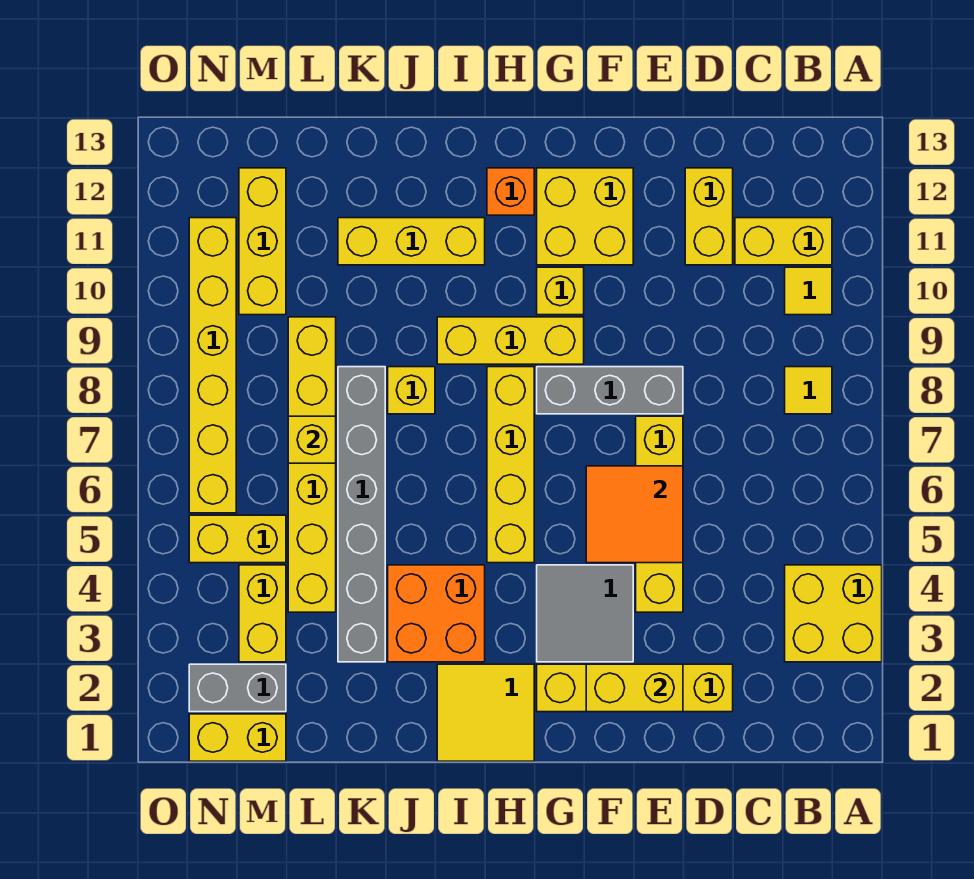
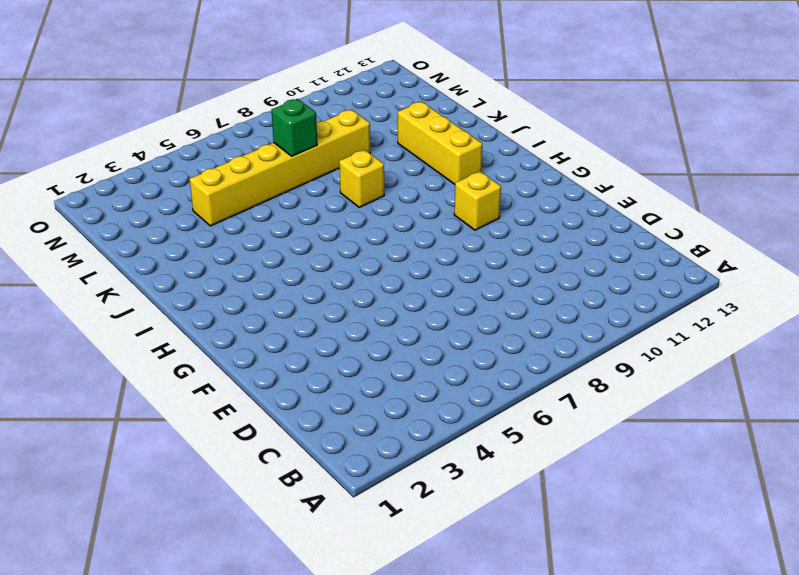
green brick L7 level 2 -> yellow brick L7 level 2
none -> yellow brick A3:B4 level 1
none -> yellow tile B8 level 1
none -> yellow tile B10 level 1

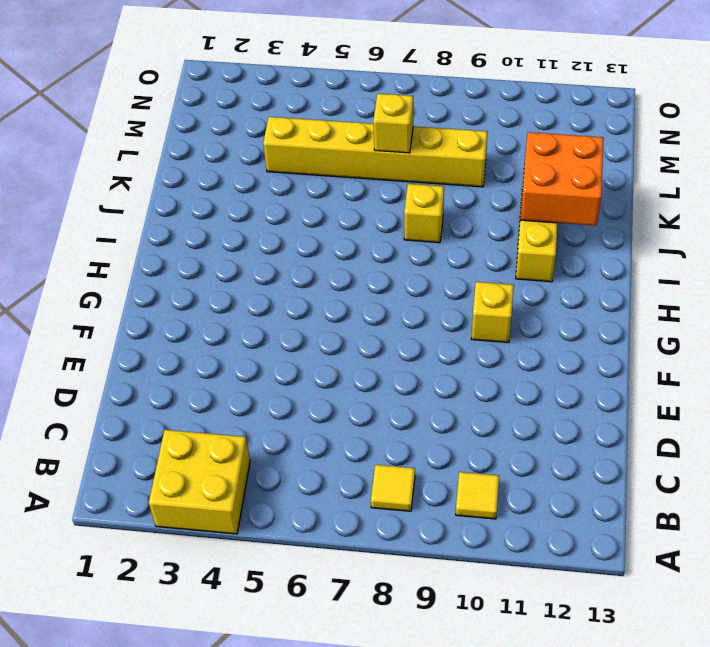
orange brick J11:K12 level 2 -> orange brick I3:J4 level 1
none -> yellow brick B11:C11 level 1
none -> yellow brick D2:G2 level 1
none -> yellow brick D11:D12 level 1

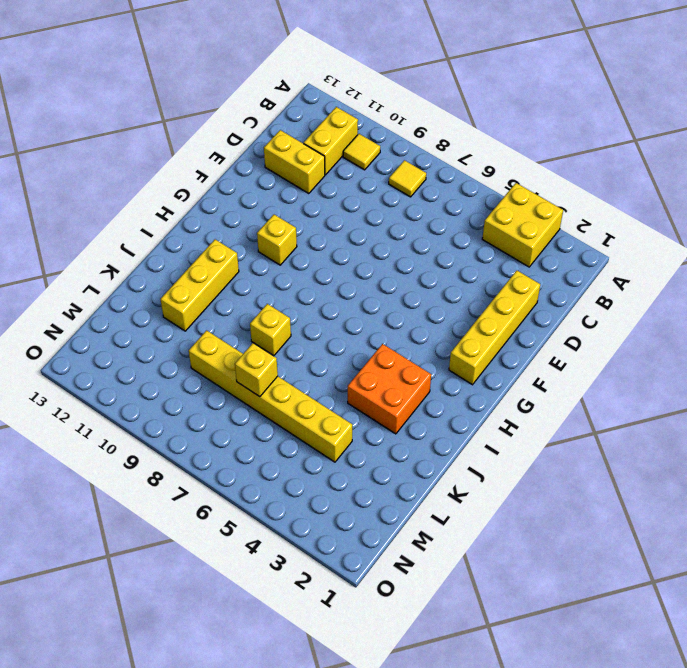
none -> yellow brick E4:E7 level 1
none -> grey brick E8:G8 level 1
none -> grey tile F3:G4 level 1

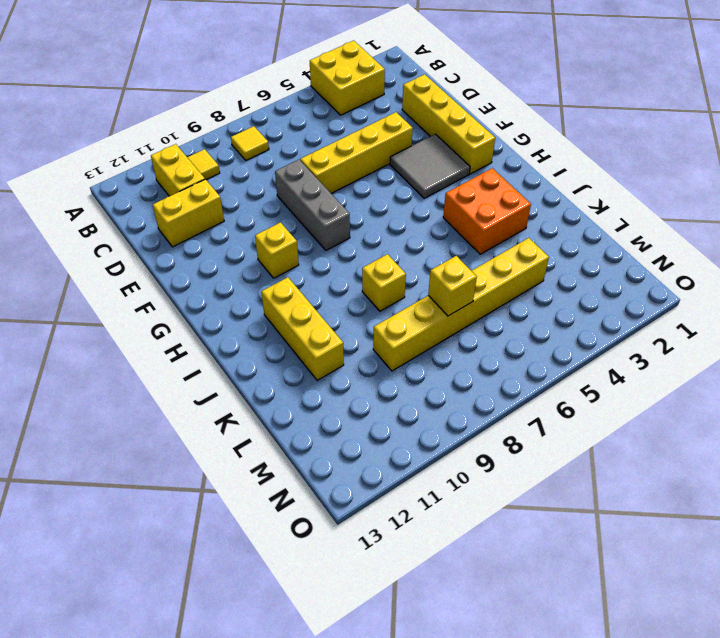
none -> yellow brick F11:G12 level 1
none -> yellow brick G9:I9 level 1
none -> yellow tile H1:I2 level 1

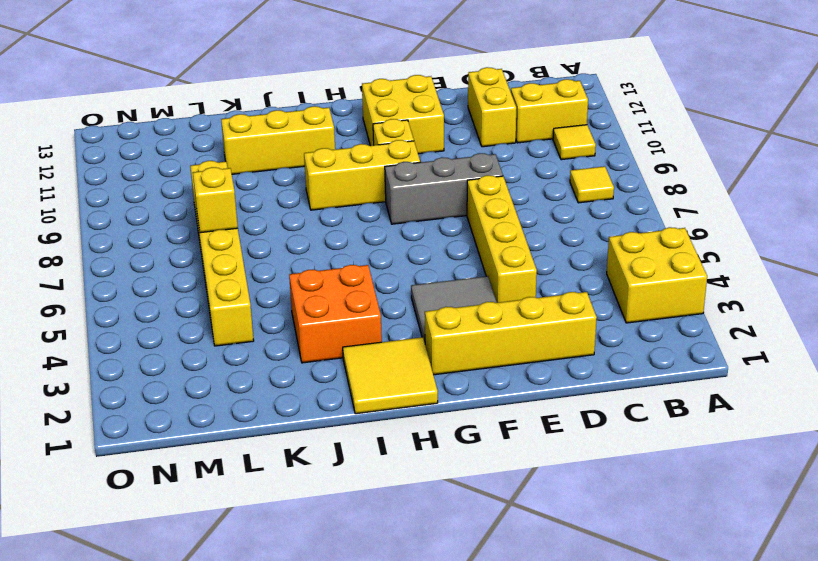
none -> yellow brick H5:H8 level 1
none -> orange brick H12 level 1
none -> yellow brick J8 level 1

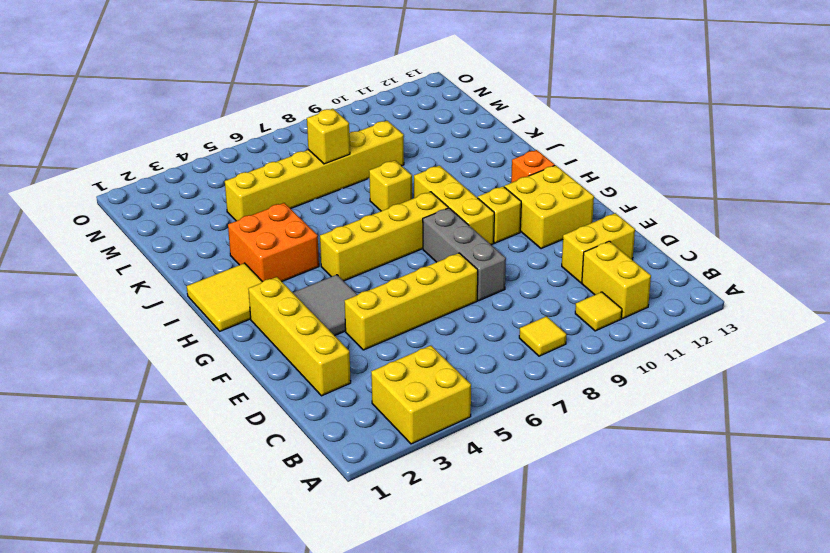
none -> yellow brick I11:K11 level 1
none -> grey brick K3:K8 level 1
none -> yellow brick M1:N1 level 1

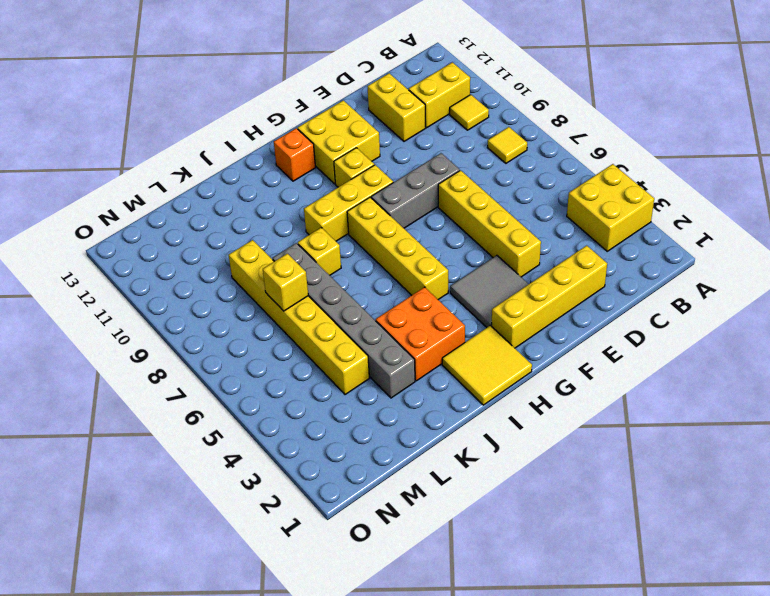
none -> yellow brick I11:K11 level 1
none -> yellow brick M1:N1 level 1
none -> grey brick M2:N2 level 1

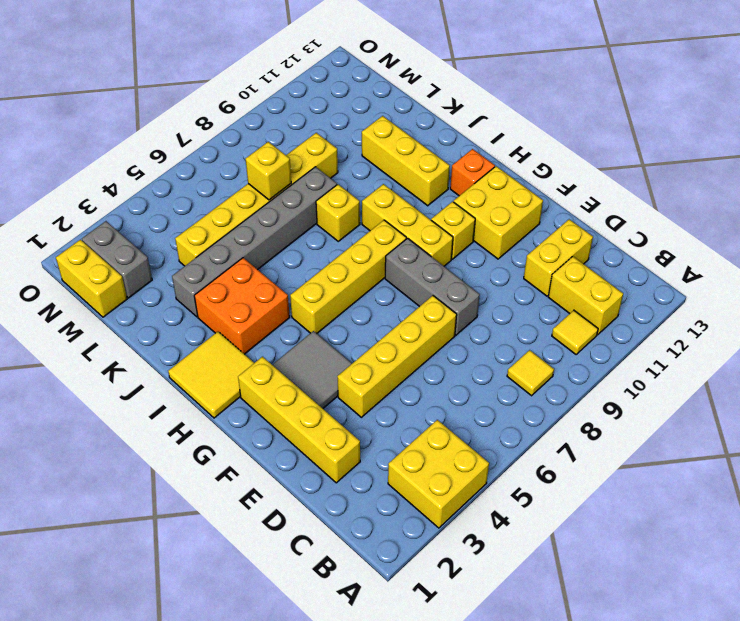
none -> yellow brick M3:M4 level 1
none -> yellow brick M5:N5 level 1
none -> yellow brick M10:M12 level 1

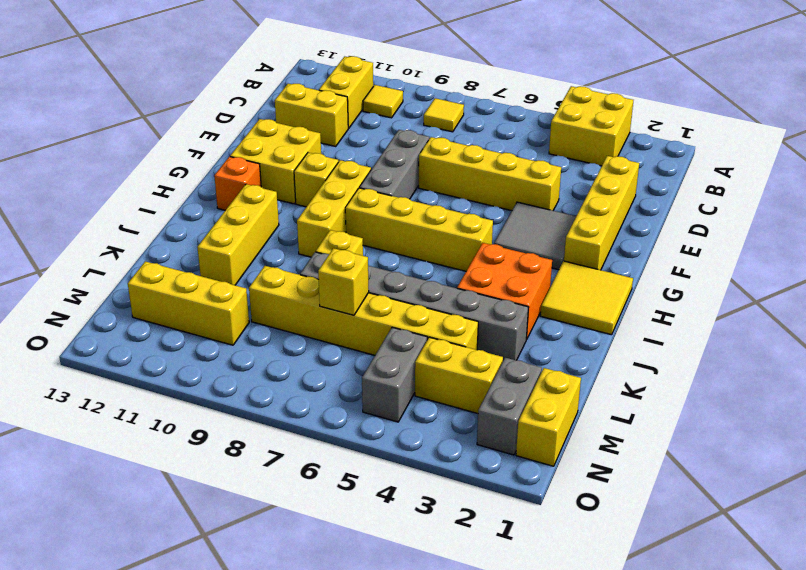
grey brick M5:N5 level 1 -> yellow brick M5:N5 level 1
none -> yellow brick N6:N11 level 1
none -> yellow brick E2:F2 level 2
none -> orange tile E5:F6 level 2

